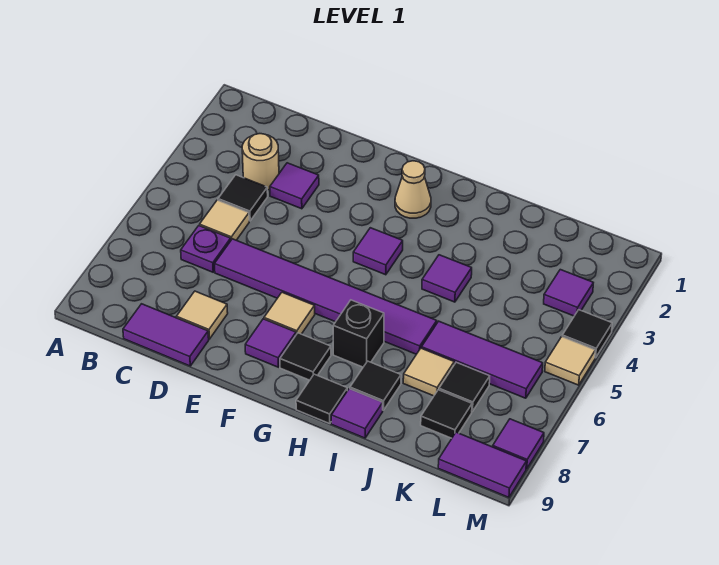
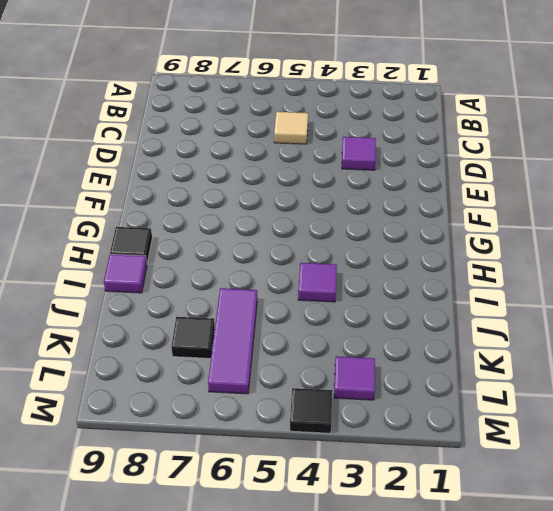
none -> tan round brick C3 level 1
none -> black tile C4 level 1
none -> purple plate C6 level 1

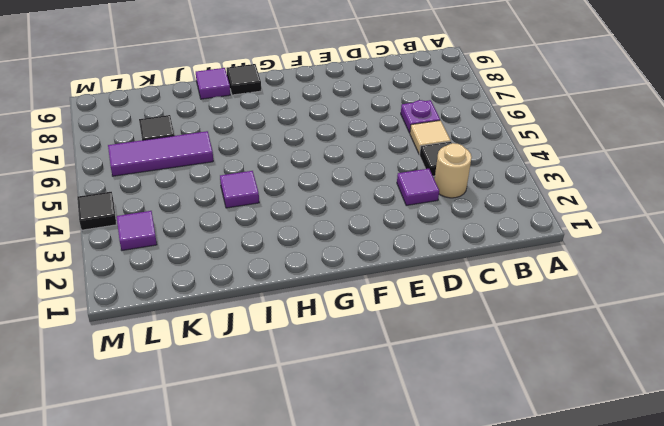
none -> purple tile C9:D9 level 1
none -> purple tile D6:I6 level 1
none -> tan tile D8 level 1

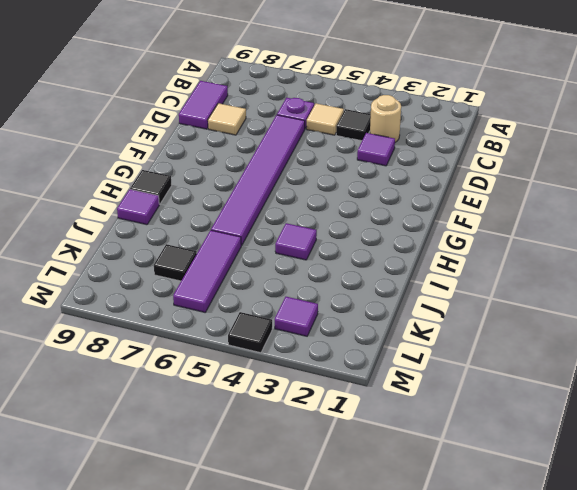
none -> tan tile F7 level 1
none -> purple tile F8 level 1
none -> tan cone G2 level 1

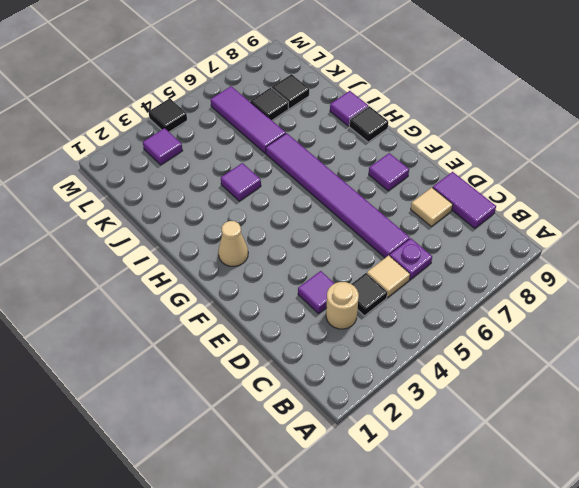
none -> tan tile F7 level 1
none -> purple tile G4 level 1
none -> black tile G8 level 1

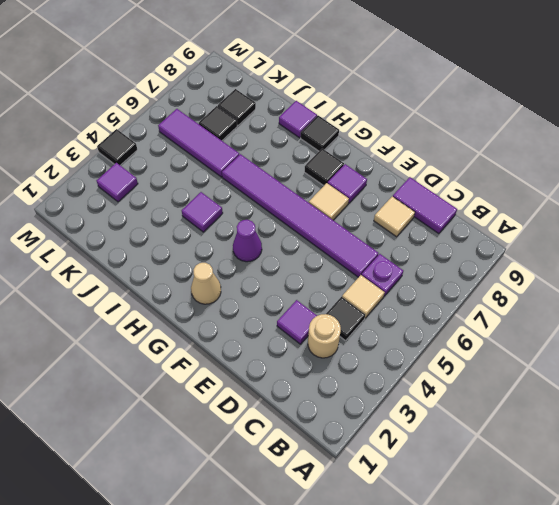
purple cone G4 level 1 -> purple tile G4 level 1
none -> black brick H7 level 1
none -> black tile I8 level 1
none -> tan tile J7 level 1

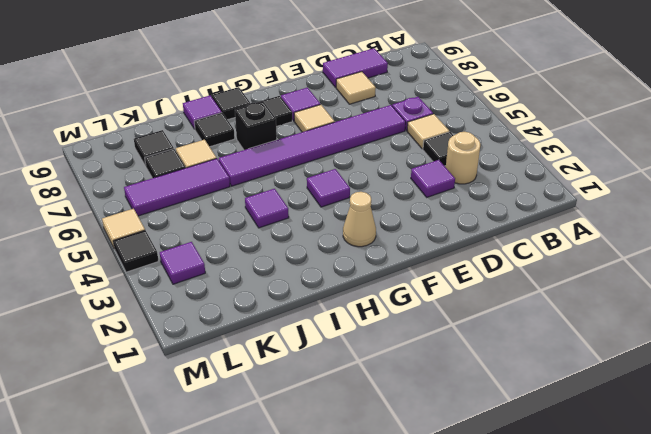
none -> purple tile L9:M9 level 1
none -> purple tile M8 level 1

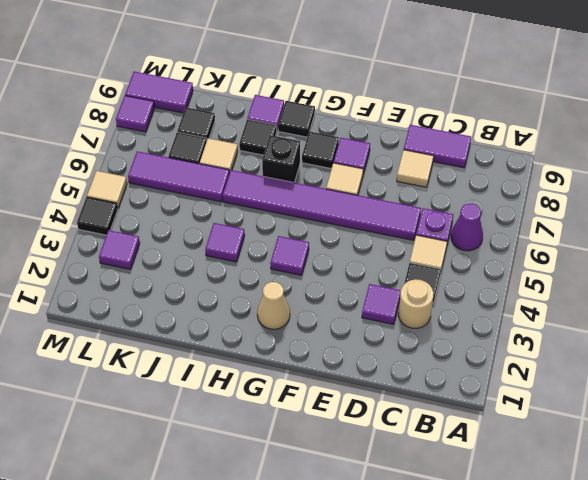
purple cone B6 level 1 -> none

